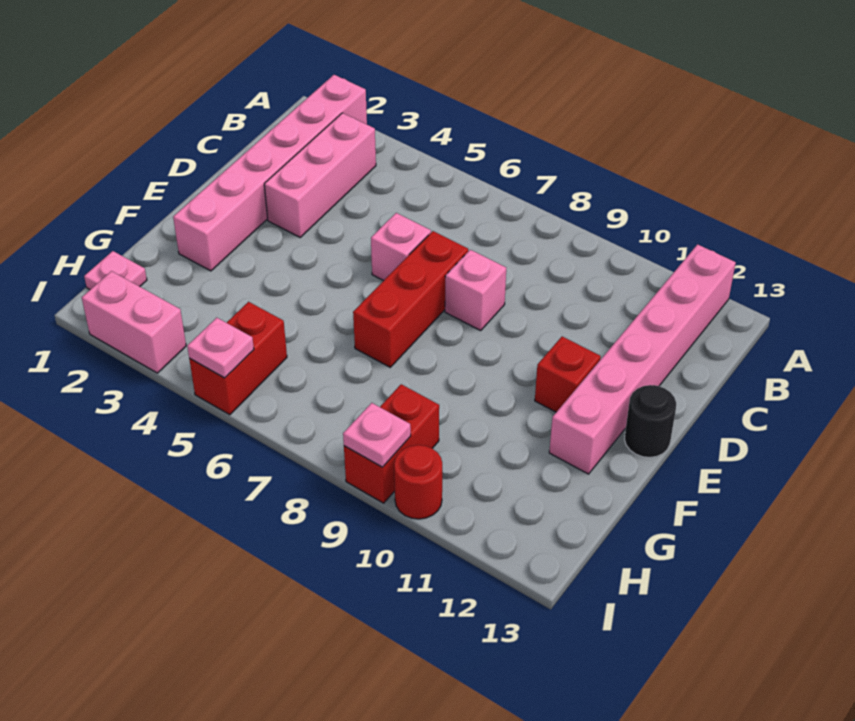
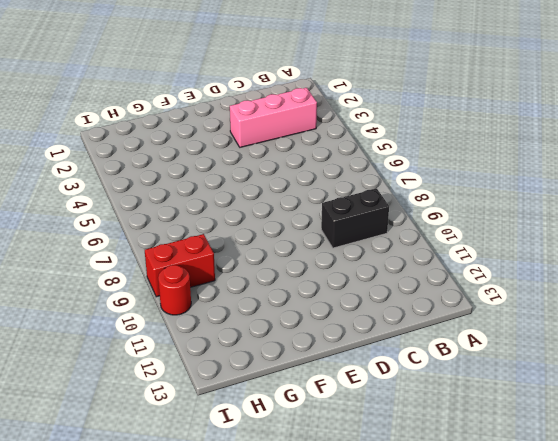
black brick B9:C9 level 1 -> none
none -> pink brick A2:F2 level 1
none -> pink brick A12:F12 level 1
none -> pink brick D6 level 1

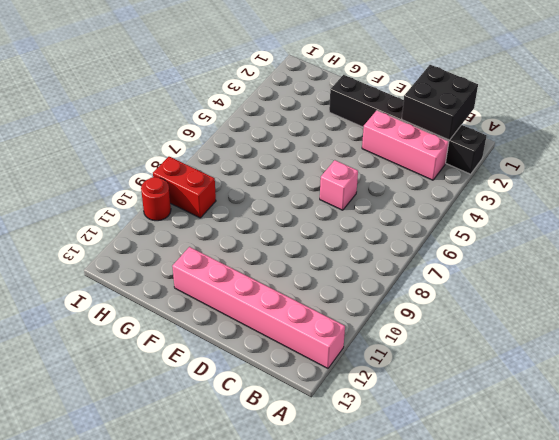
black brick A2:F2 level 1 -> pink brick A2:F2 level 1
black brick B1:C2 level 2 -> none
none -> red brick D7:F7 level 1
none -> pink brick D8 level 1
none -> red brick E11 level 1

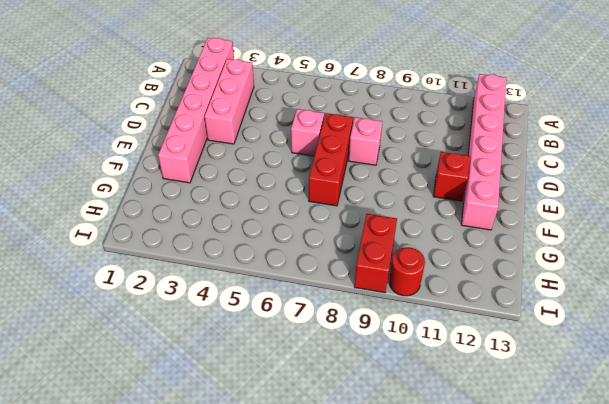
none -> black round brick E13 level 1
none -> pink plate H1 level 1
none -> red brick H5:I5 level 1

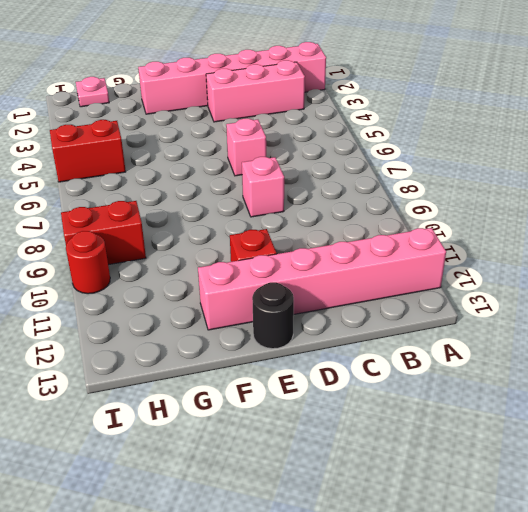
none -> red brick D7:F7 level 1
none -> pink brick I2:I3 level 1
none -> pink plate I5 level 2

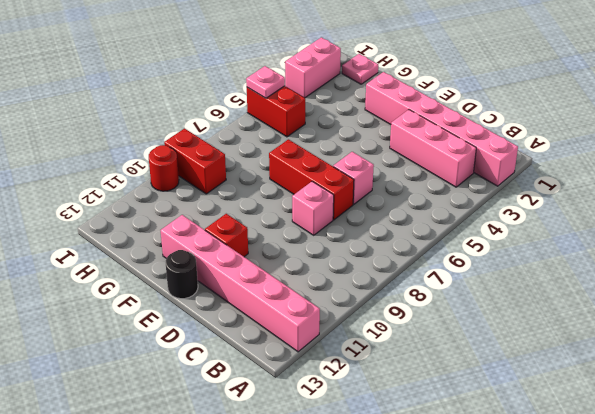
none -> pink plate I9 level 2

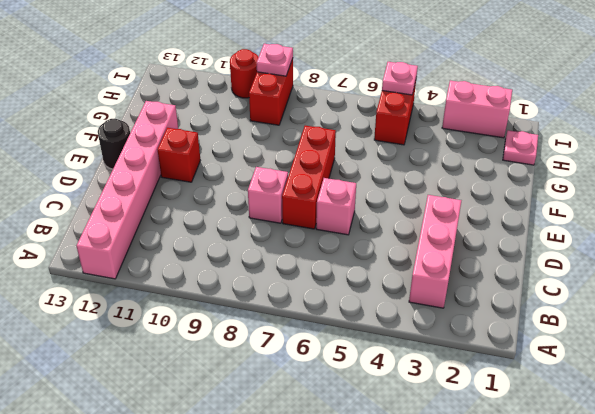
none -> pink brick A2:F2 level 1

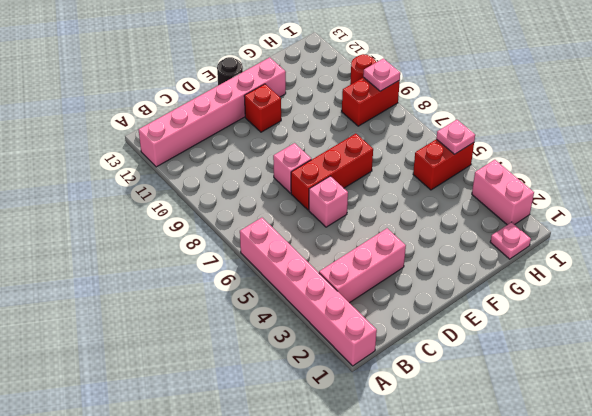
pink brick A1:A6 level 1 -> pink brick A2:F2 level 1

